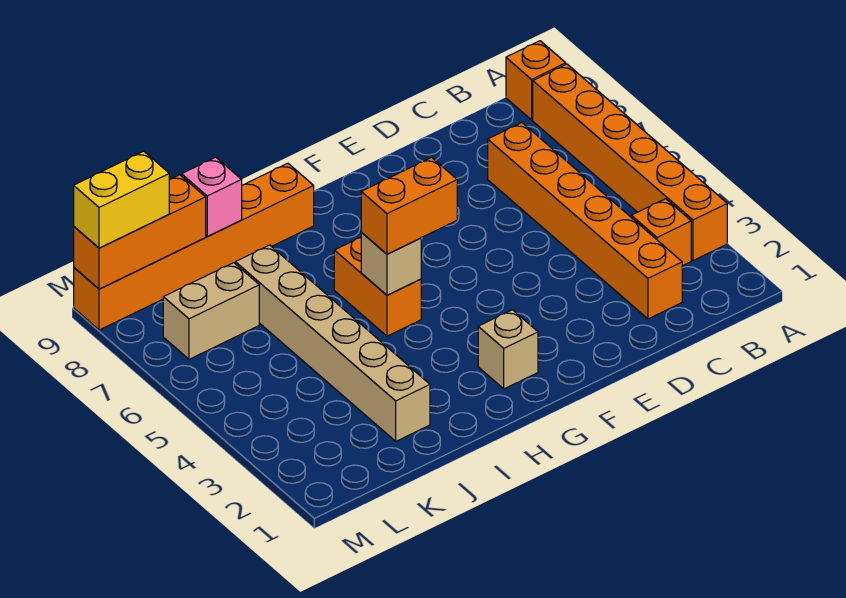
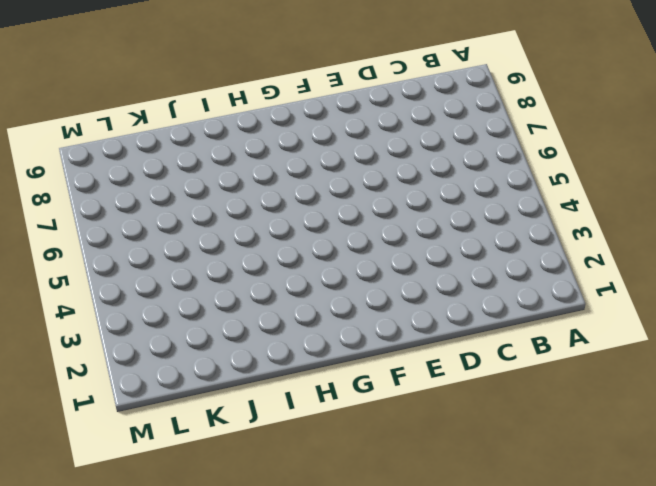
none -> orange brick A3:A8 level 1
none -> orange brick A9 level 1
none -> orange brick B3 level 1

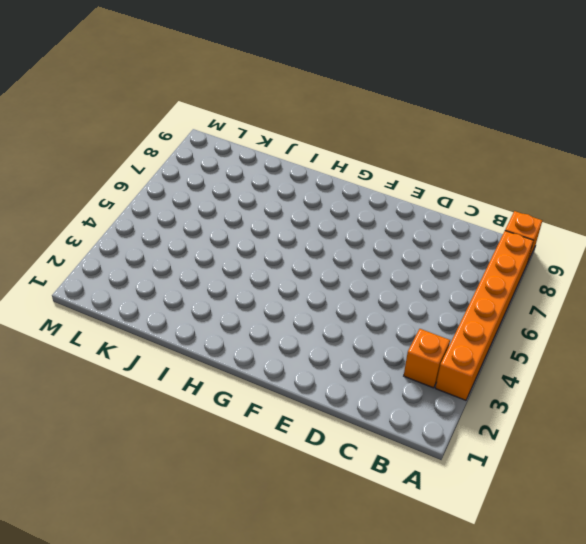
none -> orange brick C2:C7 level 1
none -> tan brick G2 level 1
none -> orange brick H5:H6 level 1

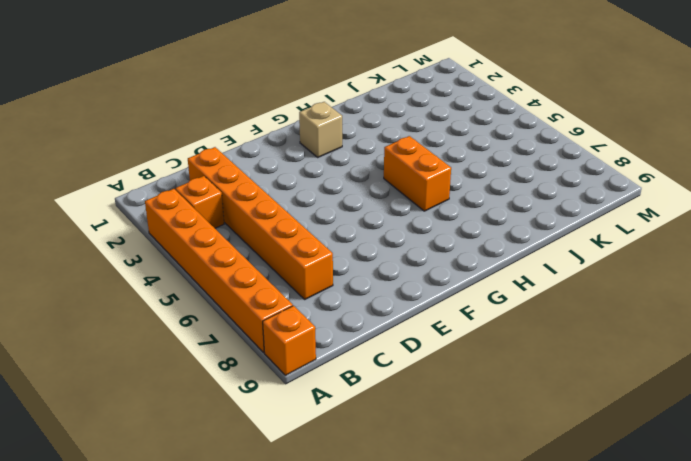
none -> orange brick H9:M9 level 1
none -> tan brick J2:J7 level 1
none -> tan brick K7:L7 level 1

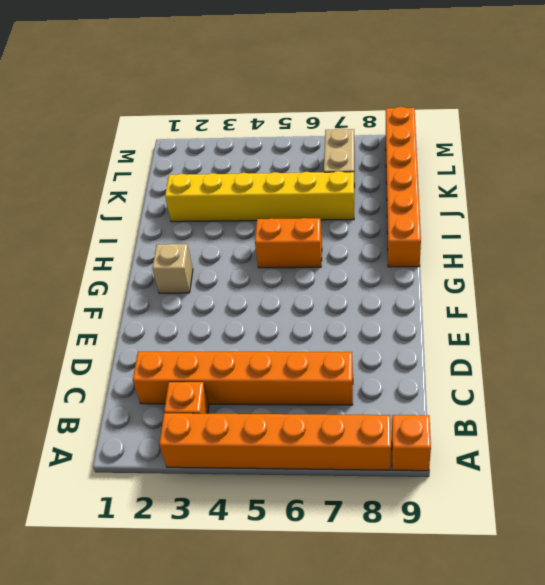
yellow brick J2:J7 level 1 -> tan brick J2:J7 level 1
none -> tan brick H5 level 2
none -> pink brick J9 level 2
none -> orange brick K9:M9 level 2

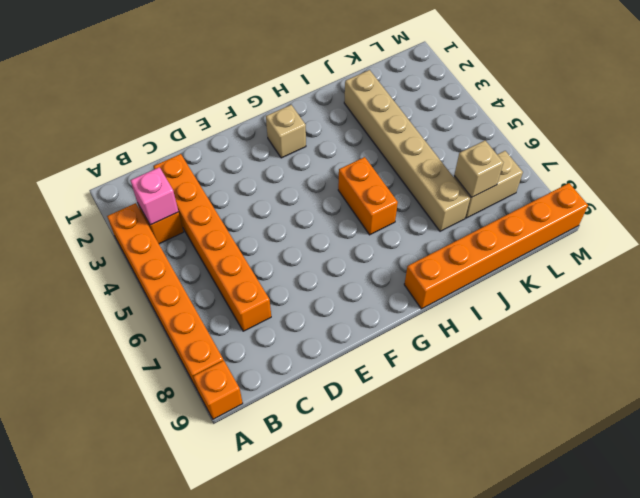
pink brick B3 level 2 -> pink brick J9 level 2
tan brick K7 level 2 -> tan brick H5 level 2
none -> orange brick K9:M9 level 2
none -> orange brick G5:H5 level 3
none -> yellow brick L9:M9 level 3

